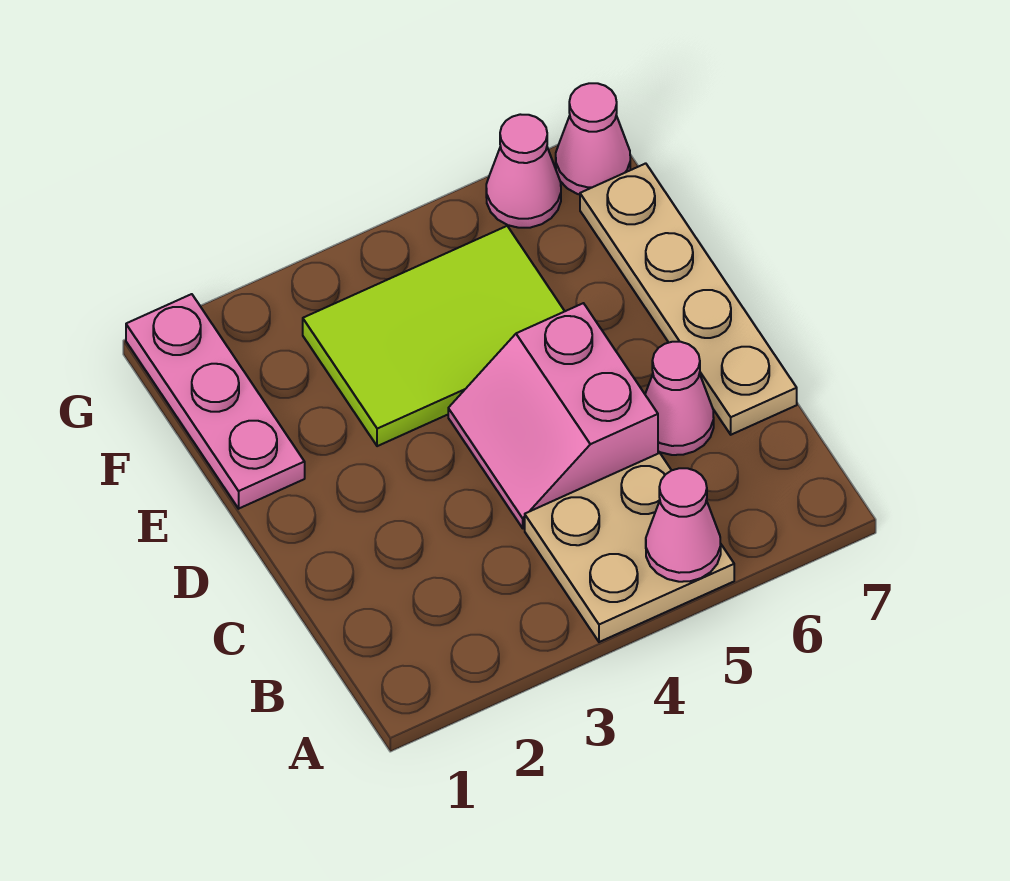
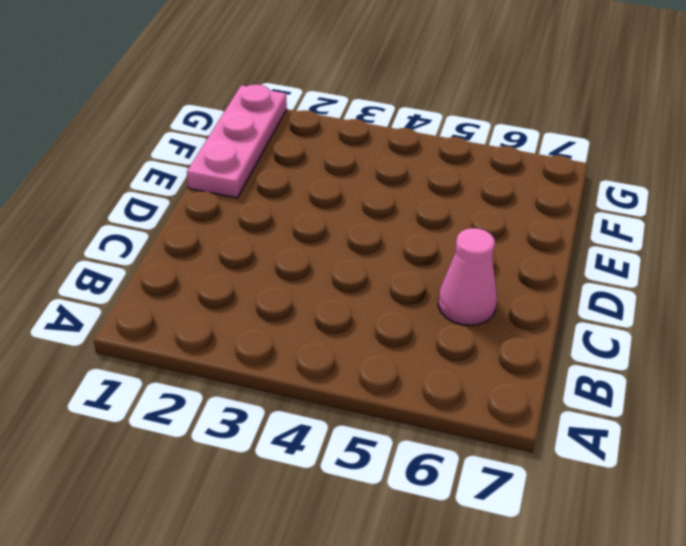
none -> tan plate A4:B5 level 1
none -> pink slope C4:D5 level 1 top 5

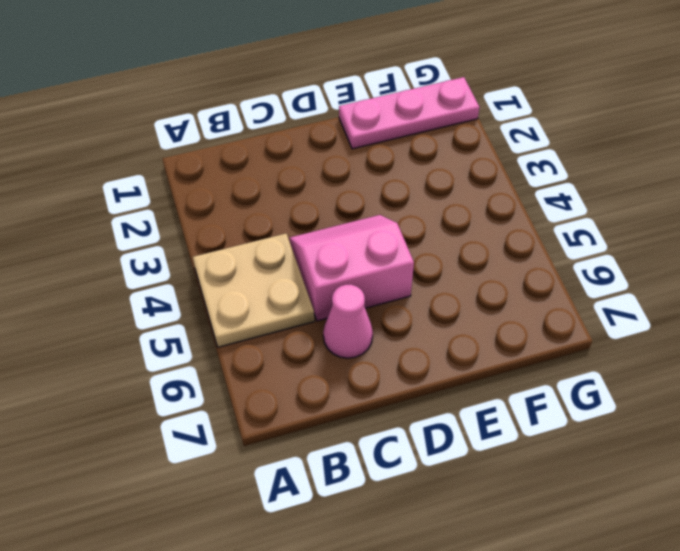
none -> tan plate C7:F7 level 1
none -> lime tile E3:F5 level 1

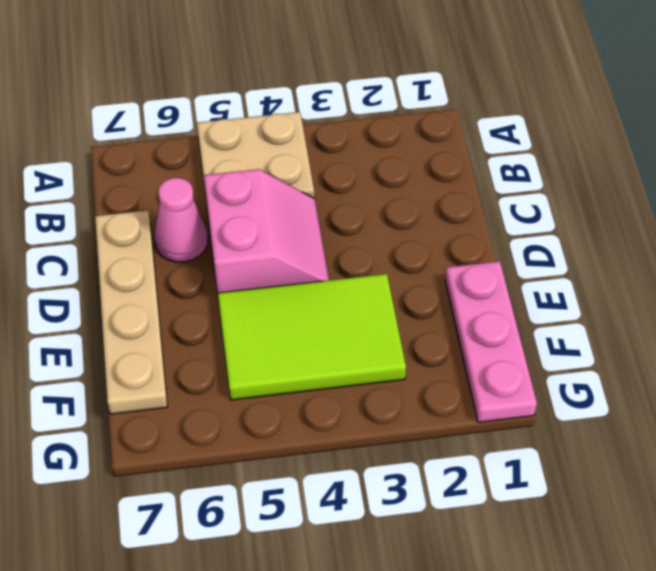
none -> pink cone G6 level 1
none -> pink cone G7 level 1

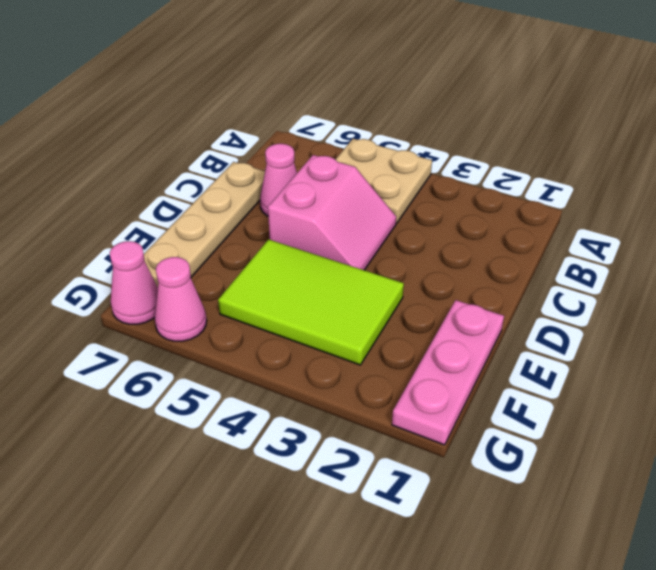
none -> pink cone A5 level 2

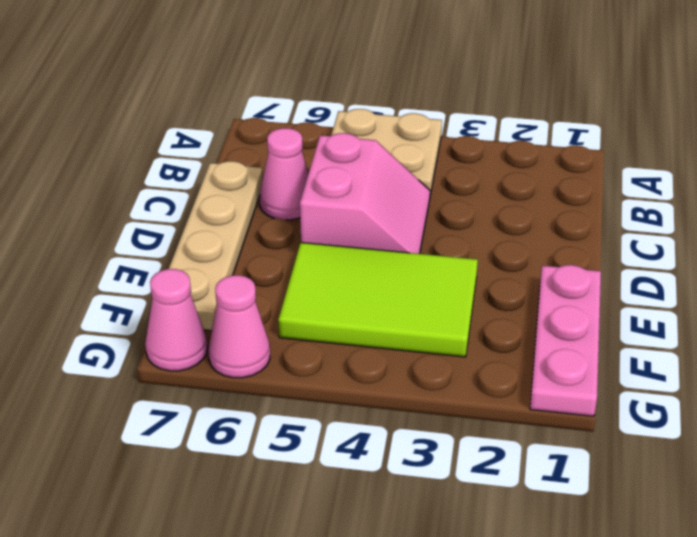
none -> pink cone A5 level 2

